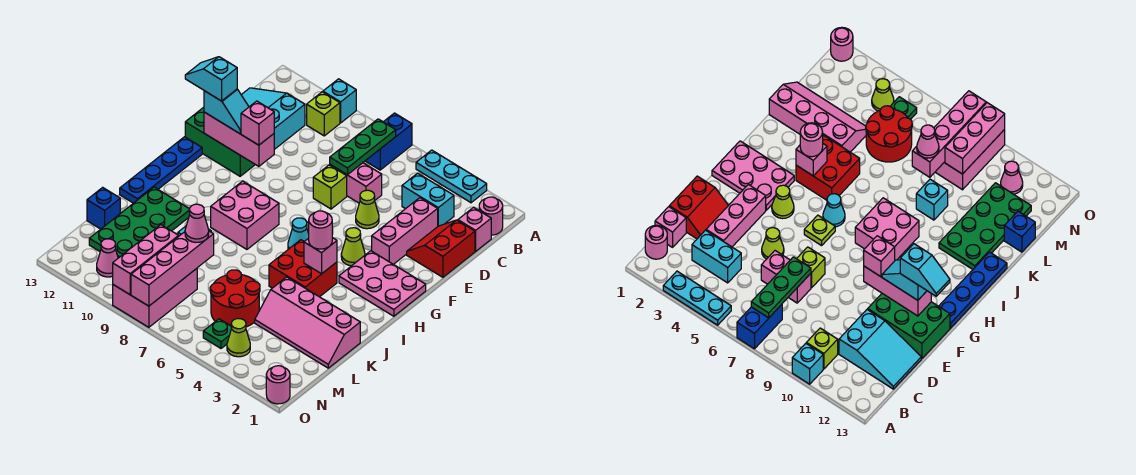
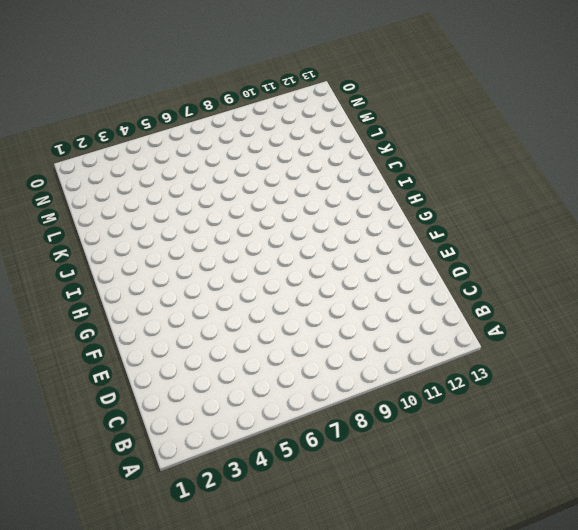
none -> cyan plate A3:A5 level 1
none -> blue brick A7:B7 level 1
none -> cyan brick A10 level 1
none -> pink round brick B1 level 1

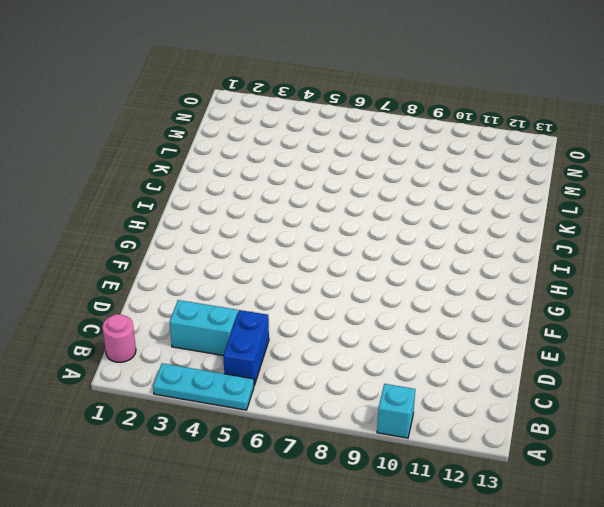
blue brick B5:C5 level 1 -> blue brick A7:B7 level 1
none -> lime brick B10 level 1
none -> pink brick C1 level 1
none -> cyan slope C11:D13 level 1 top 11
none -> red slope D1:E2 level 1 top 1

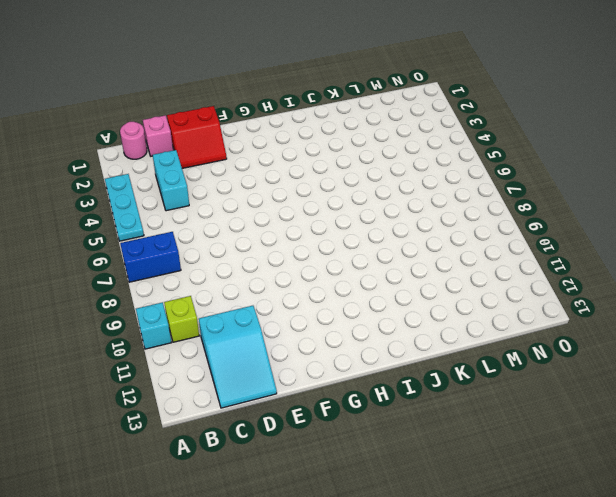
none -> pink brick D3:F3 level 1
none -> pink brick D6:D7 level 1
none -> lime cone E5 level 1
none -> lime brick E7 level 1

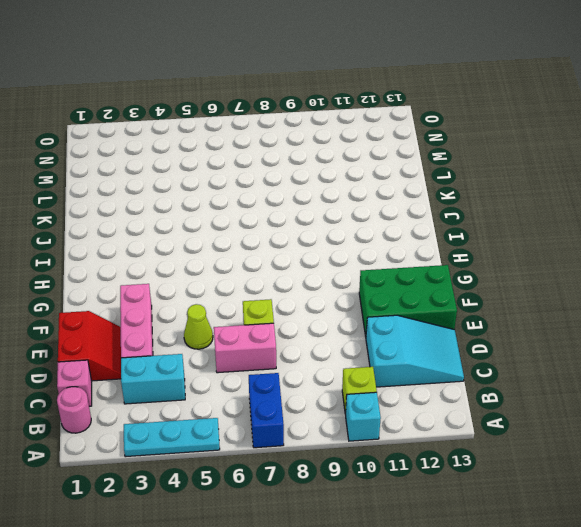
none -> pink plate G1:H3 level 1
none -> lime cone G4 level 1
none -> lime plate G6 level 1
none -> blue plate G13:J13 level 1

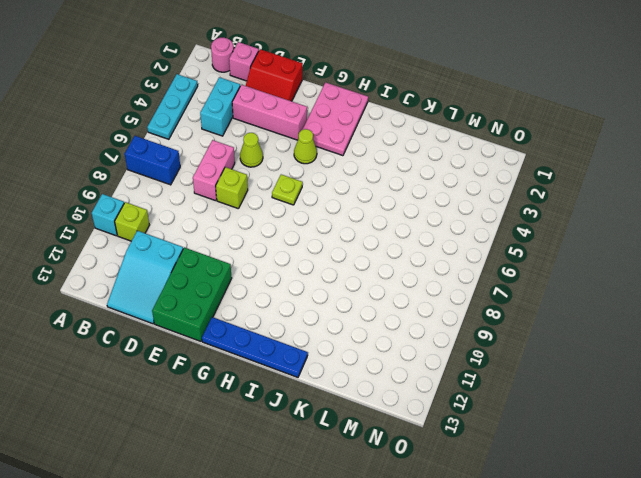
none -> cyan cone H6 level 1
none -> pink brick H8:I9 level 1
none -> red brick I4:J5 level 1
none -> green plate J11:M12 level 1

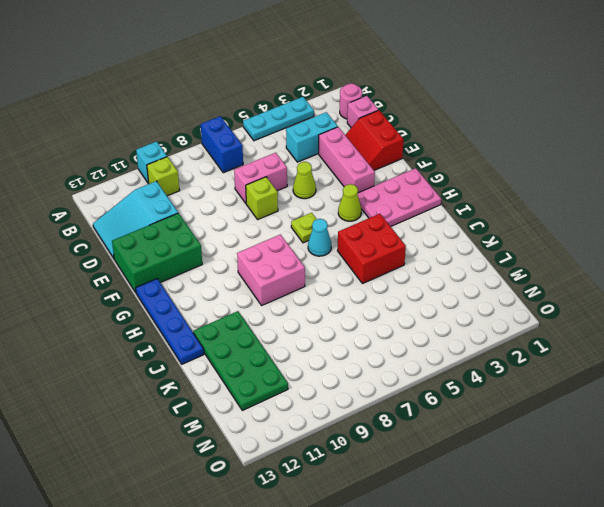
none -> pink slope K1:L4 level 1 top K
none -> cyan brick K9 level 1
none -> red round brick L5:M6 level 1
none -> blue brick L13 level 1

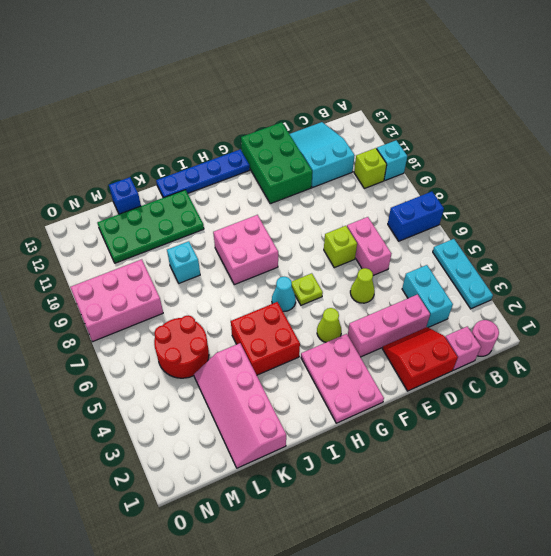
none -> lime cone N4 level 1
none -> green plate N5 level 1
none -> pink cone N11 level 1
none -> pink round brick O1 level 1

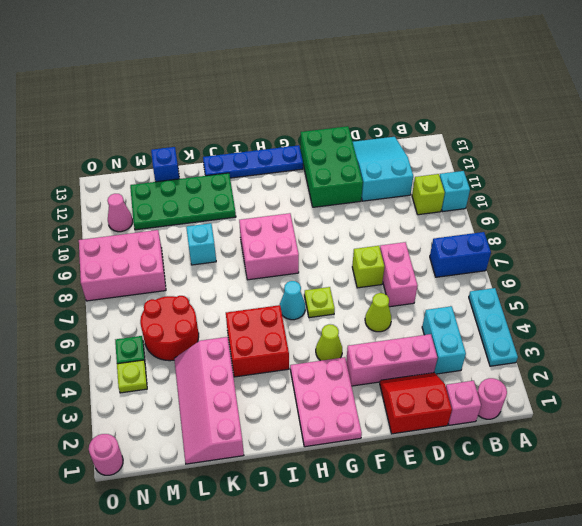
lime plate N4 level 1 -> lime cone N4 level 1
none -> green plate B7:D7 level 2
none -> pink brick F10:F12 level 2
none -> pink brick I4 level 2
none -> pink brick L8:O8 level 2

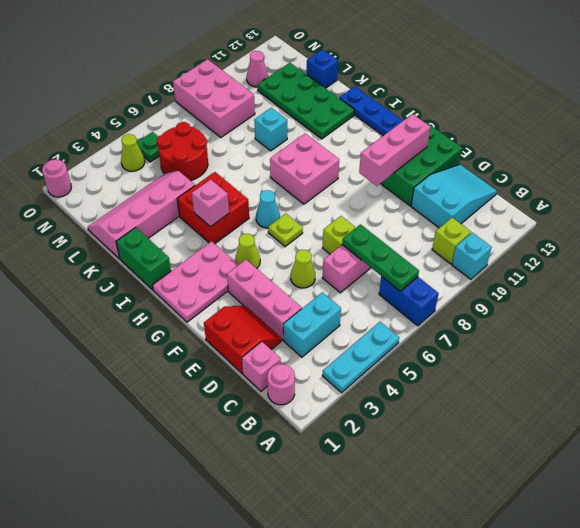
green brick I1:J1 level 1 -> none
none -> pink brick L8:O8 level 2
none -> pink brick M9:O9 level 2
none -> pink brick F10 level 3
none -> cyan slope F11:F12 level 3 top 12

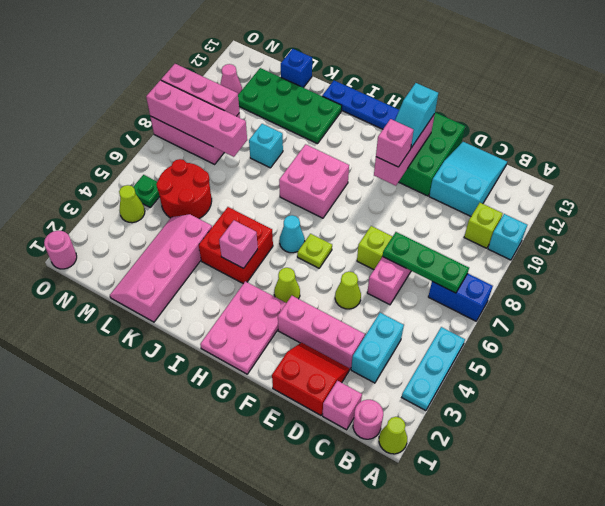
lime cone A1 level 1 -> none
none -> pink round brick I4 level 3
none -> pink cone L8 level 3
none -> cyan slope F12:F13 level 4 top 12

